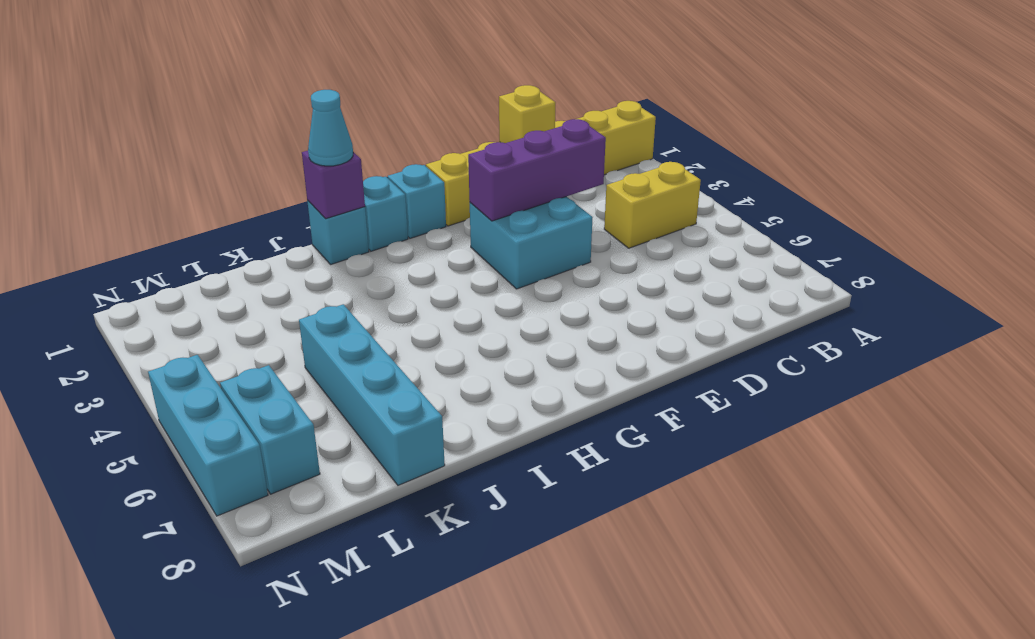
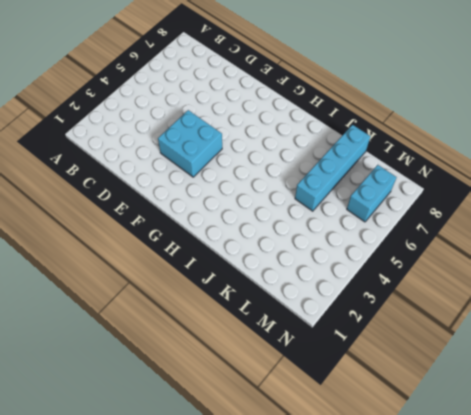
none -> yellow brick A1:F1 level 1
none -> yellow brick B4:C4 level 1
none -> cyan brick G1 level 1

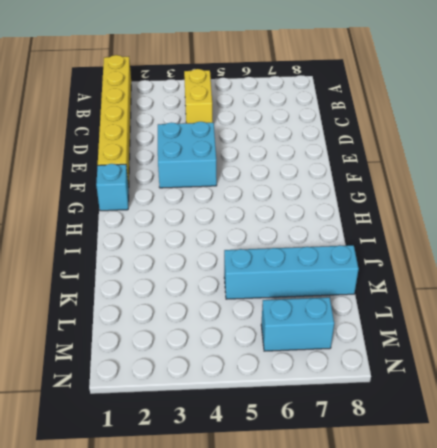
none -> cyan brick H1 level 1
none -> cyan brick I1 level 1
none -> cyan brick N5:N7 level 1

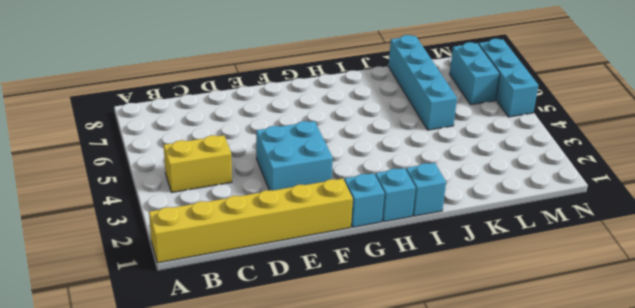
none -> yellow brick D1 level 2
none -> purple brick D3:F3 level 2
none -> purple brick I1 level 2

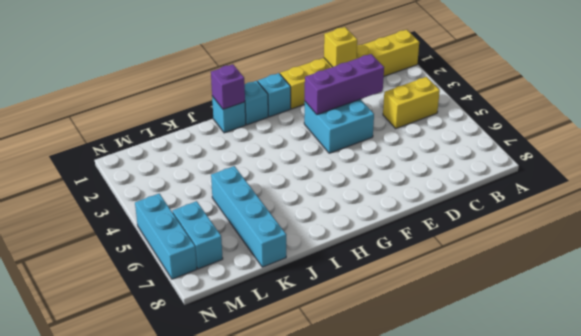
none -> cyan cone I1 level 3

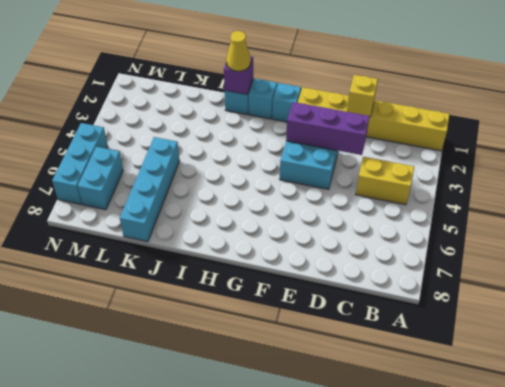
yellow cone I1 level 3 -> cyan cone I1 level 3

